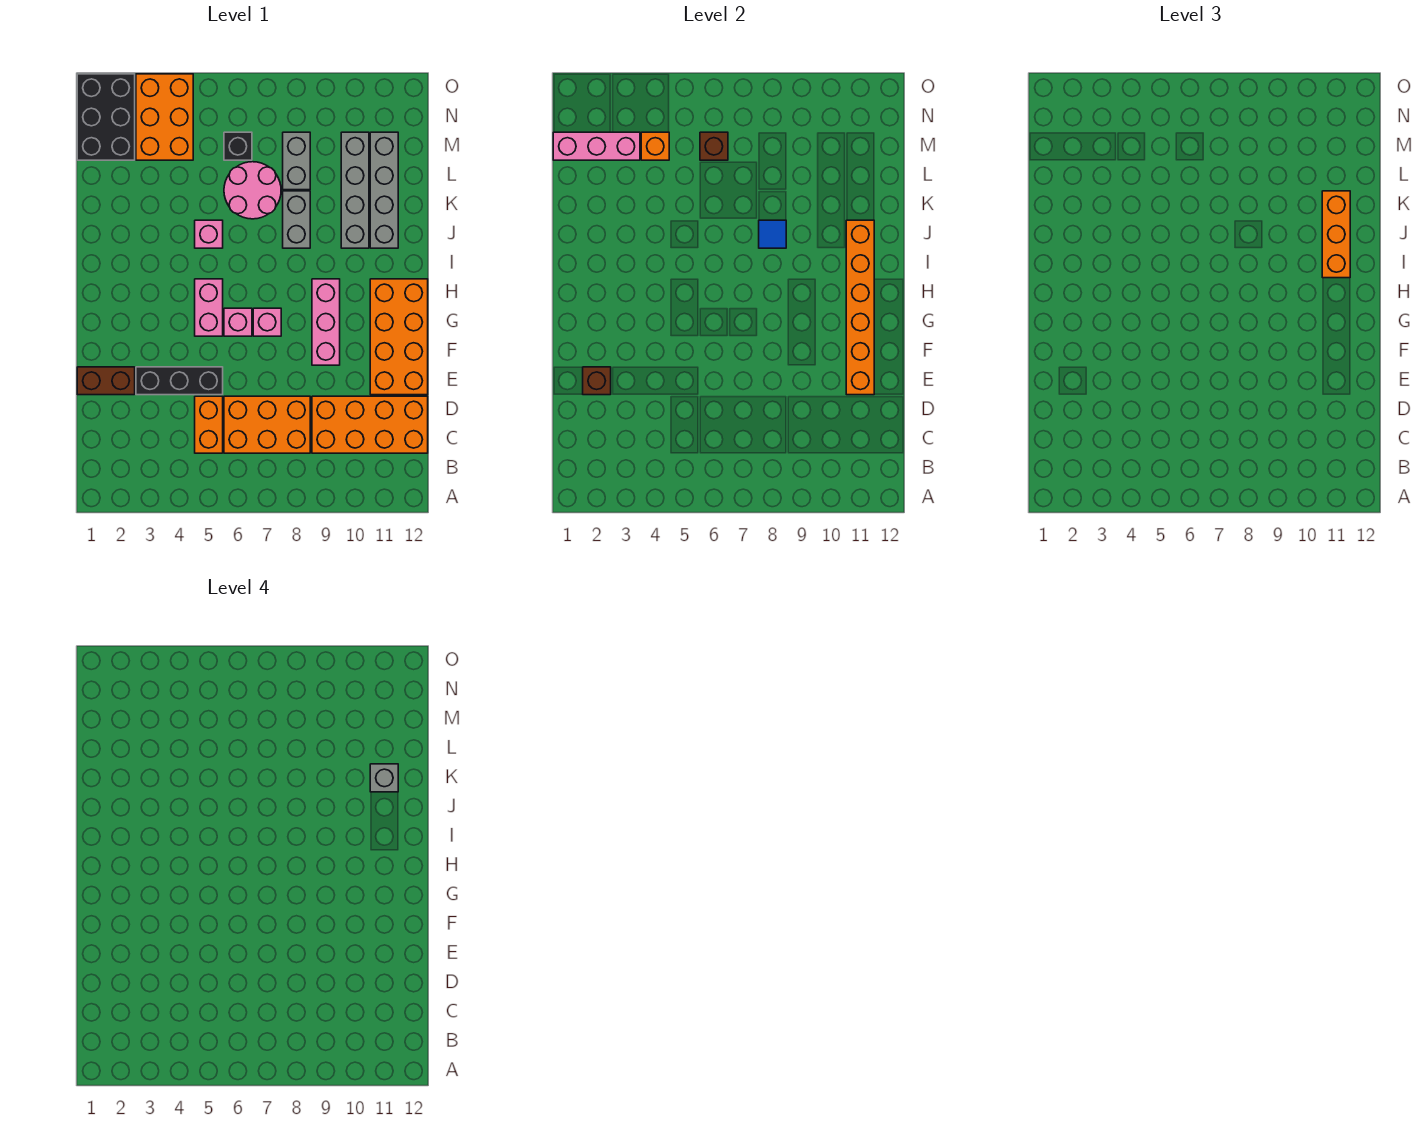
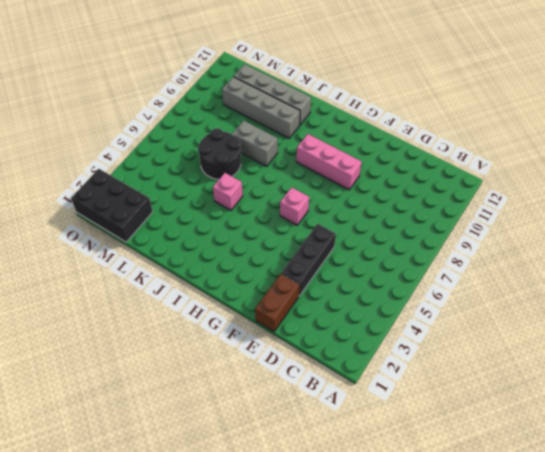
black round brick K6:L7 level 1 -> pink round brick K6:L7 level 1
none -> orange brick C5:D5 level 1
none -> orange brick C6:D8 level 1
none -> orange brick C9:D12 level 1

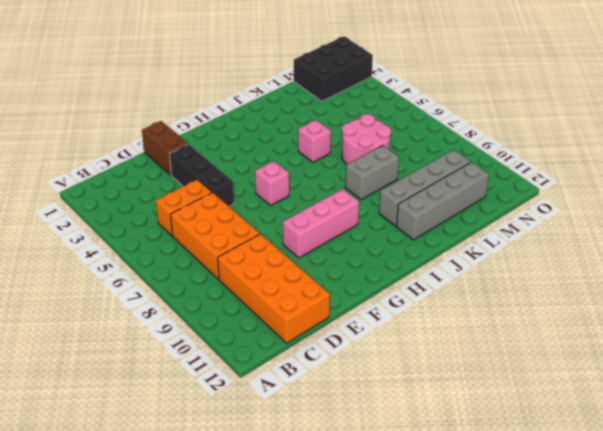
none -> orange brick E11:H12 level 1
none -> pink brick G5:H5 level 1
none -> pink brick G7 level 1

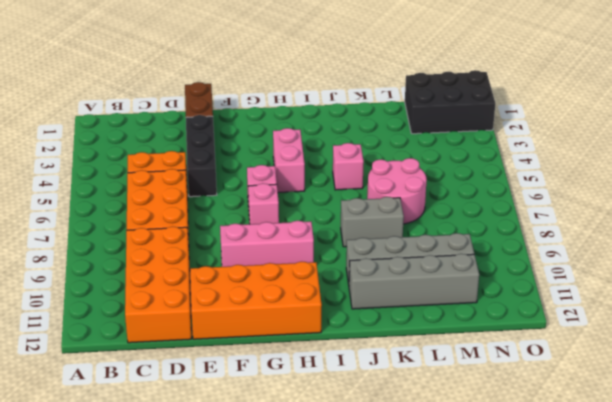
pink brick H4:H5 level 1 -> pink brick G5:H5 level 1
none -> grey brick L8:M8 level 1
none -> orange brick M3:O4 level 1
none -> black brick M6 level 1

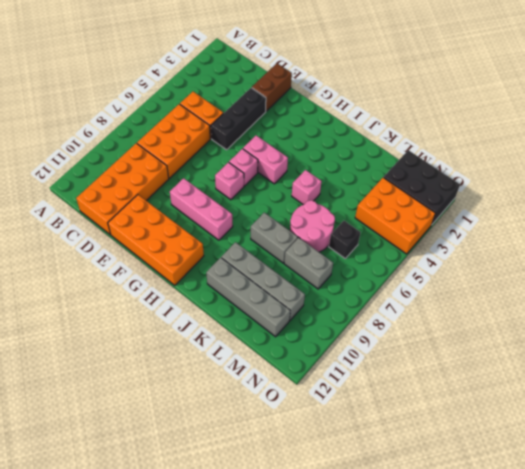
none -> brown brick E2 level 2
none -> orange brick E11:J11 level 2
none -> blue tile J8 level 2

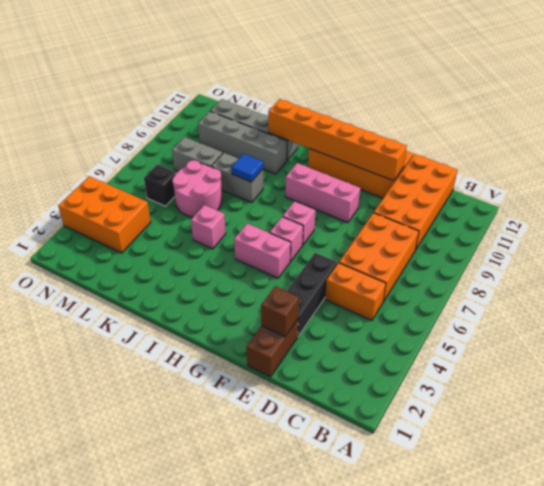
none -> black brick M1:O2 level 1
none -> pink brick M1:M3 level 2
none -> orange brick M4 level 2

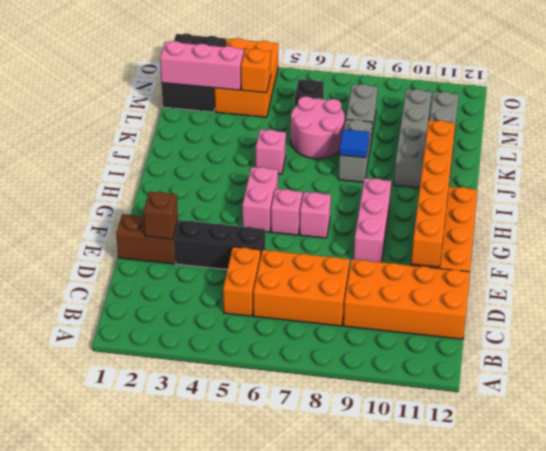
none -> brown brick M6 level 2
none -> orange brick I11:K11 level 3
none -> grey brick K11 level 4

